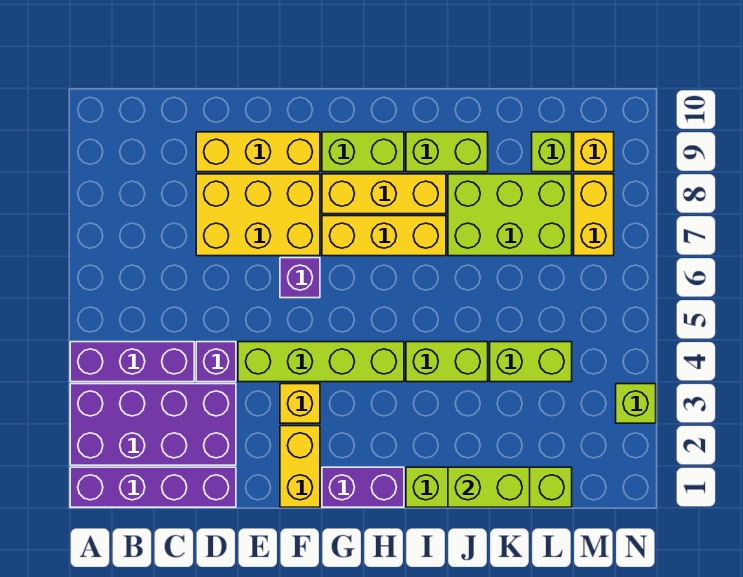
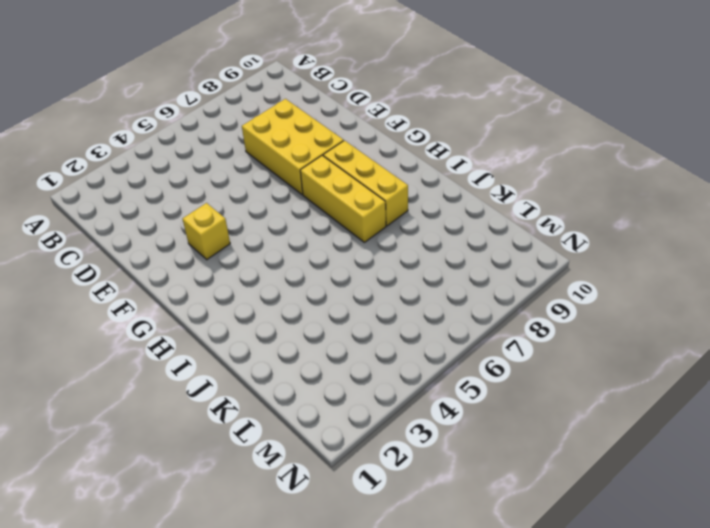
none -> purple brick A1:D1 level 1
none -> purple brick A2:D3 level 1
none -> purple brick A4:C4 level 1

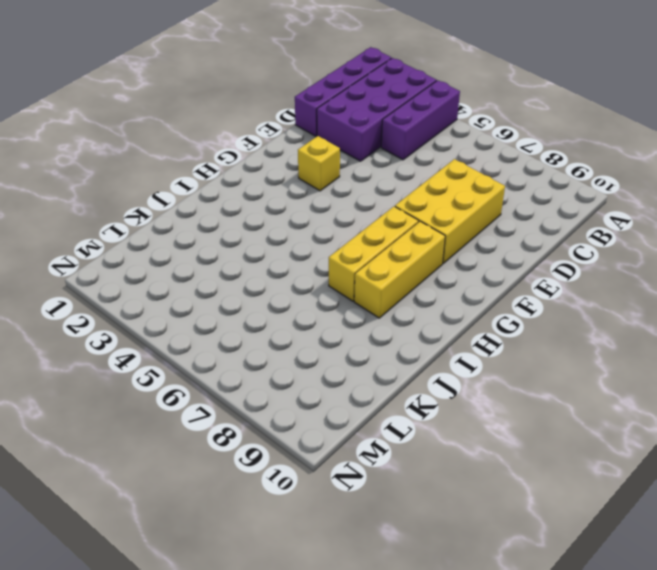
none -> purple brick D4 level 1
none -> yellow brick D9:F9 level 1
none -> lime brick E4:H4 level 1

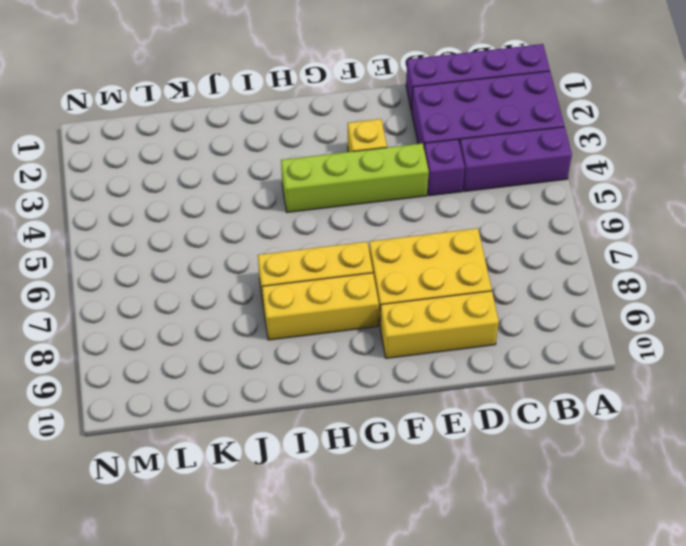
none -> yellow brick F1:F2 level 1
none -> purple brick F6 level 1
none -> purple brick G1:H1 level 1

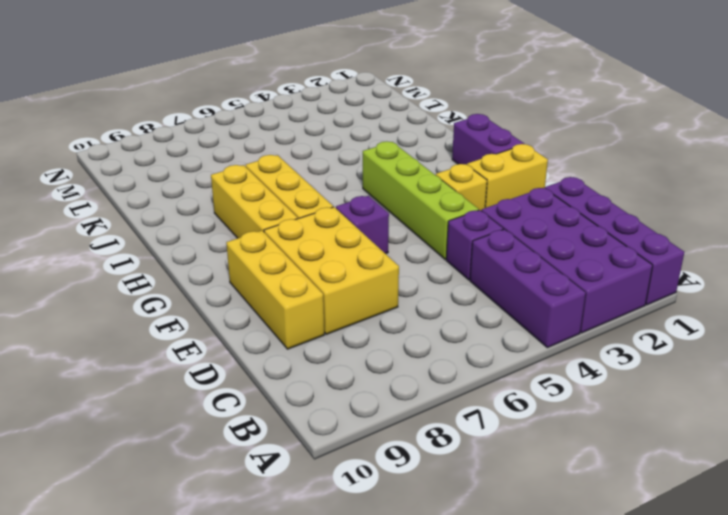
none -> lime brick G9:H9 level 1
none -> lime brick I1:L1 level 1
none -> lime brick I4:J4 level 1

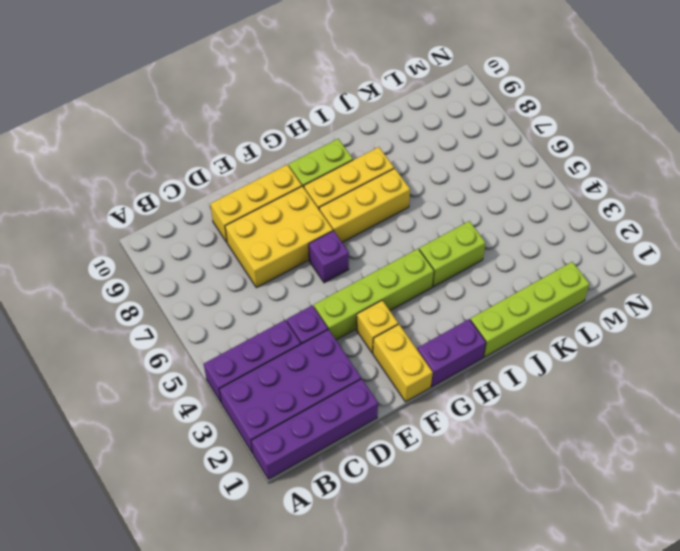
none -> lime brick I9:J9 level 1
none -> lime brick J7:L8 level 1
none -> lime brick K4:L4 level 1

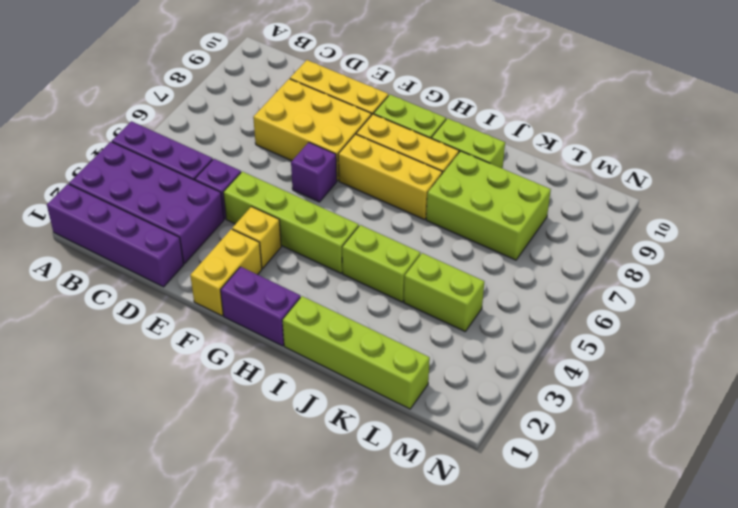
none -> lime brick L9 level 1
none -> yellow brick M7:M8 level 1
none -> yellow brick M9 level 1

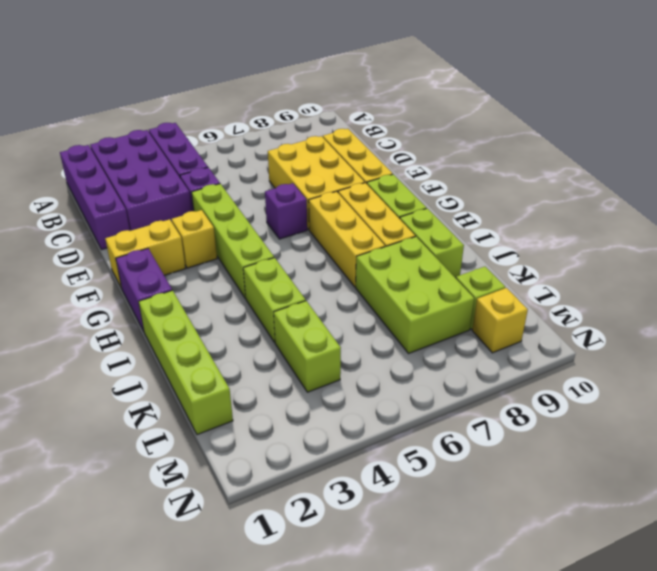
none -> yellow brick M7:M8 level 1
none -> lime brick N3 level 1
none -> lime brick J1:K1 level 2

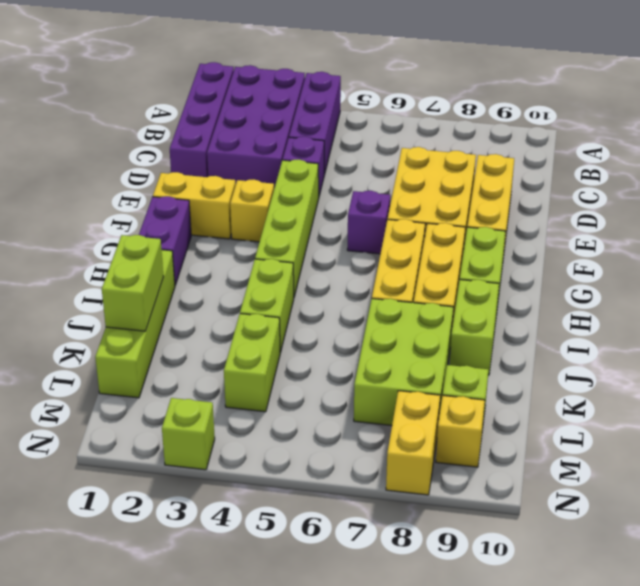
yellow brick M8:N8 level 1 -> yellow brick M7:M8 level 1

